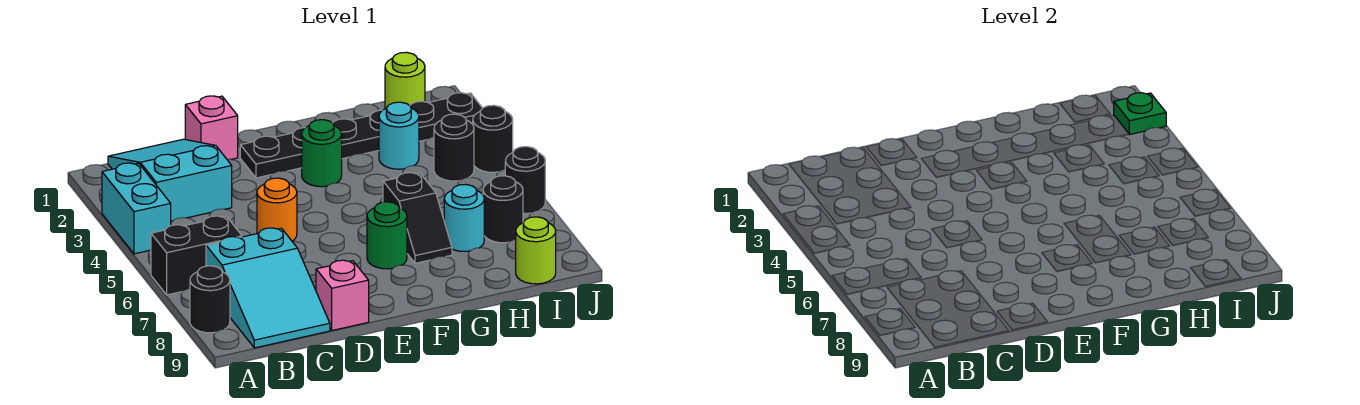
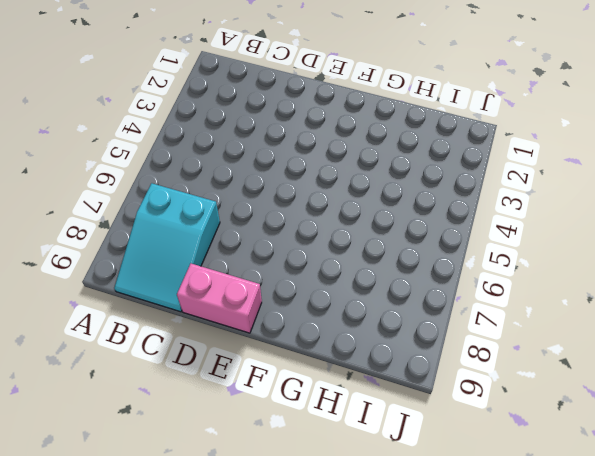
pink brick D9:E9 level 1 -> pink brick D9 level 1
none -> cyan brick A3:A4 level 1
none -> black brick A6:B6 level 1
none -> black round brick A8 level 1

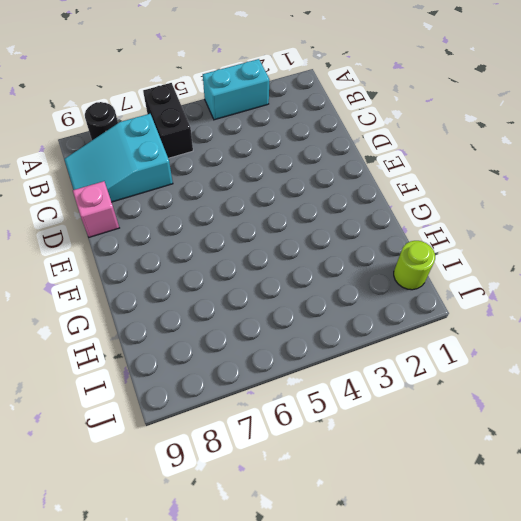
none -> cyan slope B1:C3 level 1 top 3
none -> pink brick D1 level 1
none -> orange round brick D5 level 1

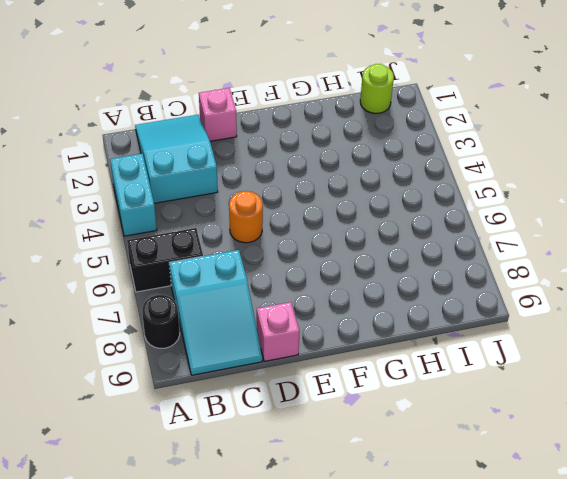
none -> black plate E2:J2 level 1
none -> green round brick F3 level 1
none -> green round brick F7 level 1

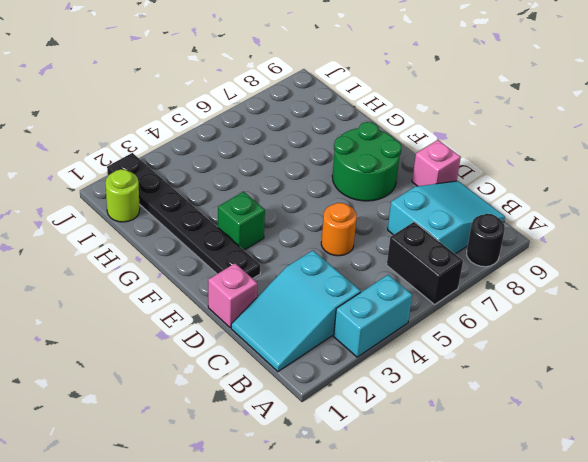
green round brick E7:F8 level 1 -> green round brick F7 level 1
green brick F3 level 1 -> green round brick F3 level 1
none -> black slope G6:G7 level 1 top 6
none -> cyan round brick H3 level 1
none -> cyan round brick H7 level 1

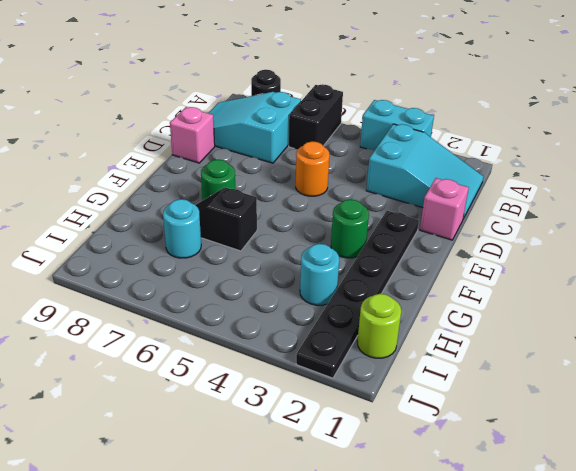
none -> black round brick I4 level 1
none -> black round brick I7 level 1
none -> lime round brick I9 level 1

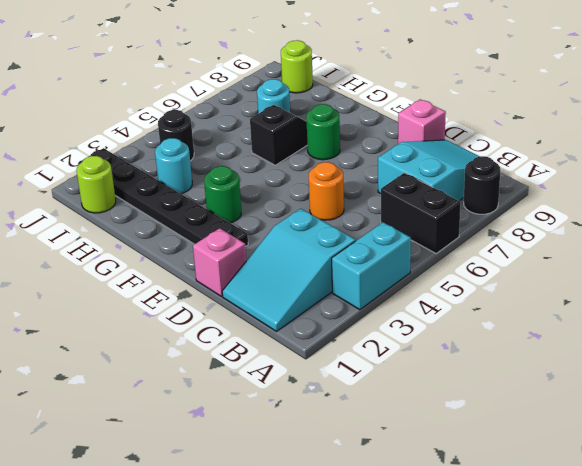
none -> black round brick I7 level 1
none -> black round brick J4 level 1
none -> black round brick J6 level 1

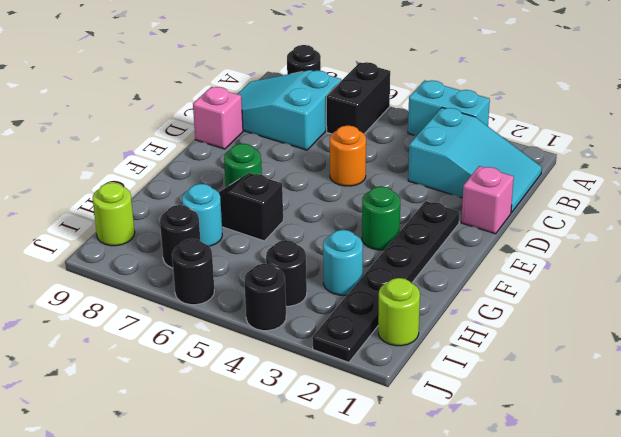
none -> green plate J2 level 2

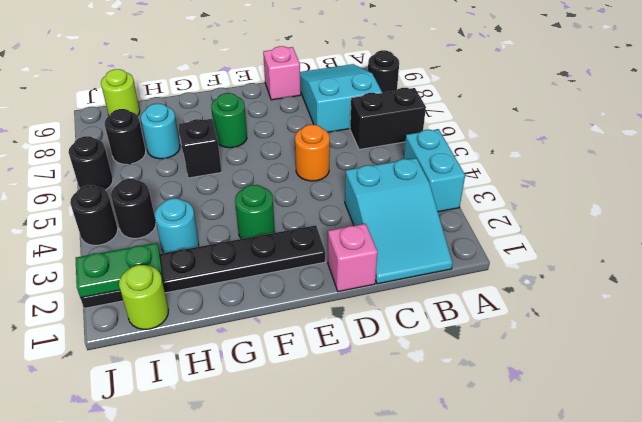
green plate I2:J2 level 2 -> green plate J2 level 2

